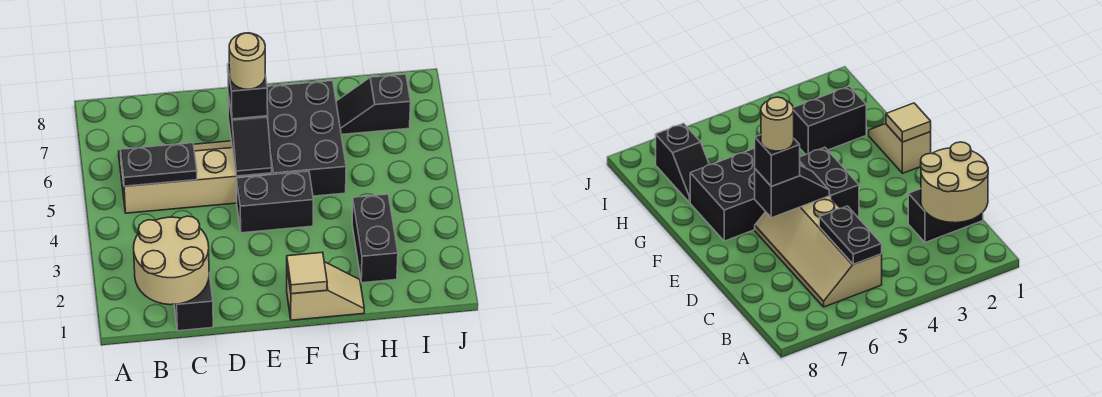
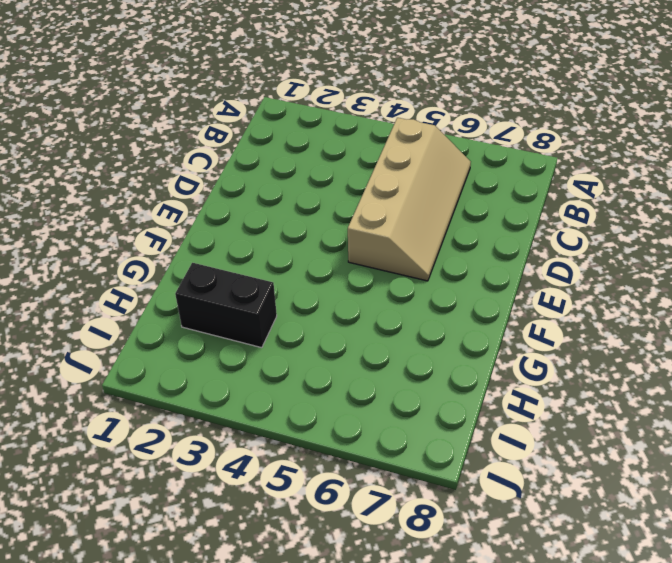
none -> black brick C1:C2 level 1
none -> black brick E4:F4 level 1
none -> tan slope F1:G1 level 1 top F

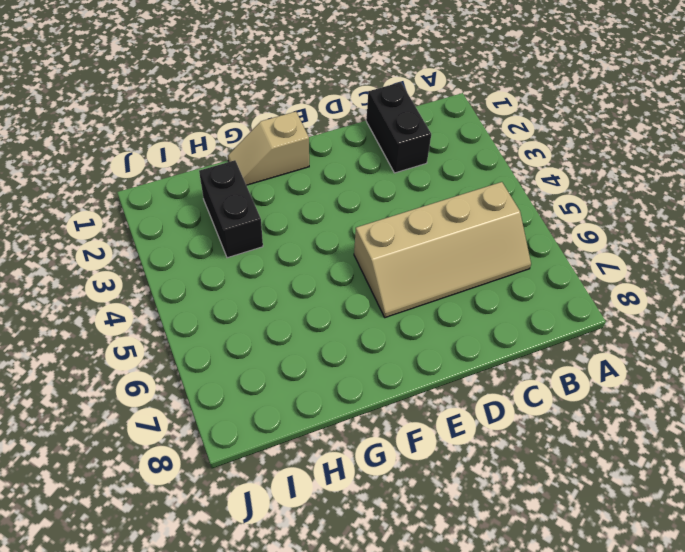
none -> black brick E4:F4 level 1
none -> black brick F5:G7 level 1
none -> black slope H7:I7 level 1 top I

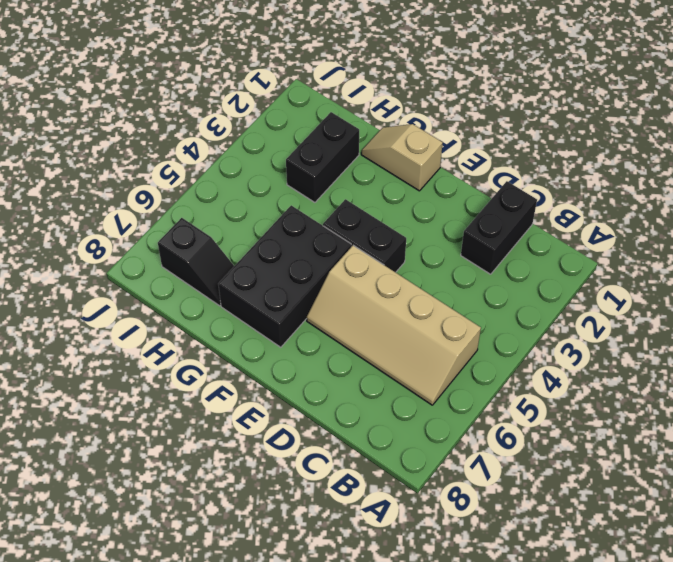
none -> tan round brick B1:C2 level 2
none -> black plate B5:C5 level 2
none -> black slope E5:E6 level 2 top 6

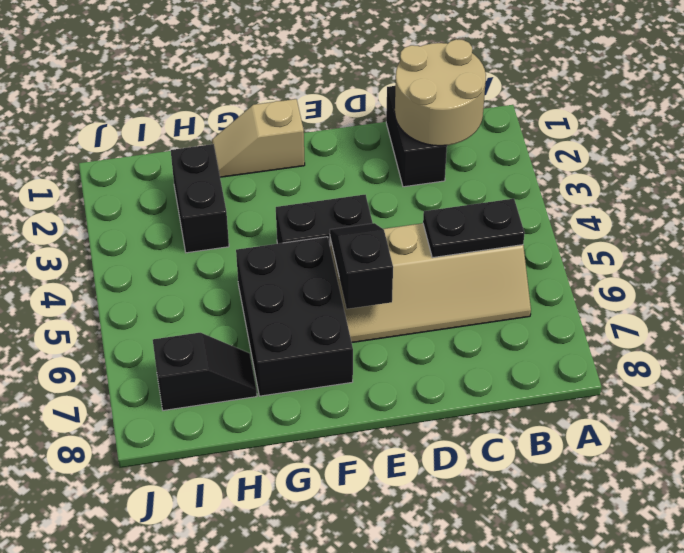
none -> tan tile F1 level 2
none -> black brick E6 level 3
none -> tan round brick E6 level 4

